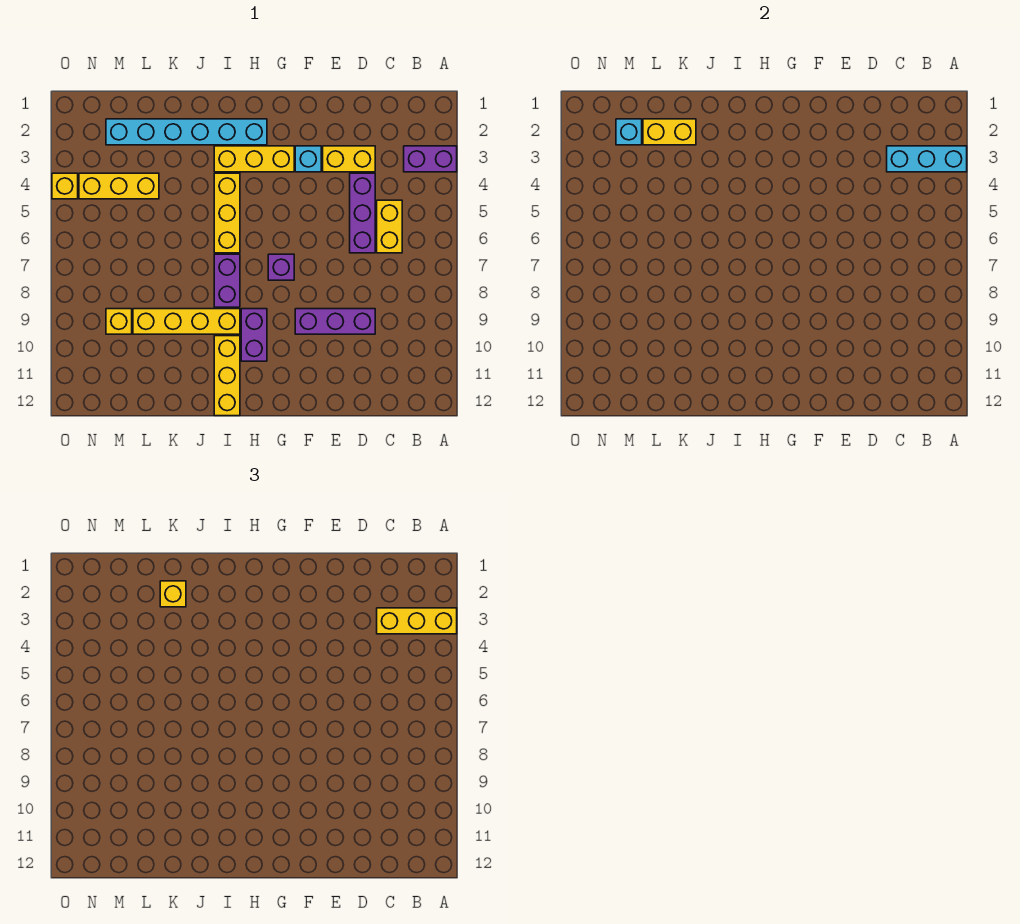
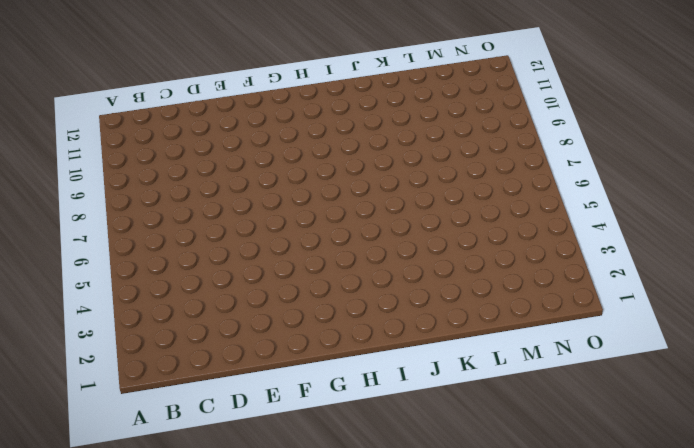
none -> purple brick A3:B3 level 1
none -> yellow brick C5:C6 level 1
none -> yellow brick D3:E3 level 1

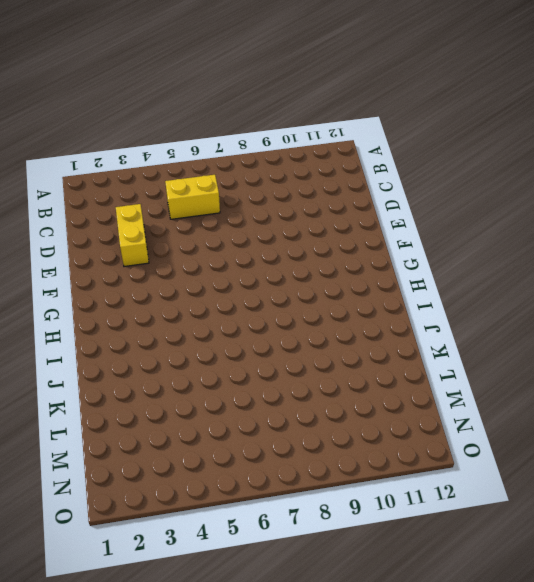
none -> purple brick A3:B3 level 1
none -> purple brick D4:D6 level 1
none -> purple brick D9:F9 level 1

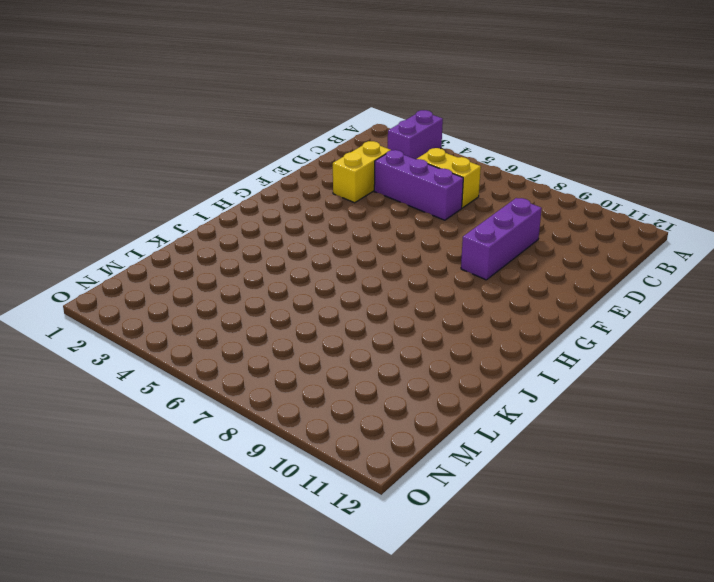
none -> cyan brick F3 level 1
none -> yellow brick G3:I3 level 1
none -> purple brick G7 level 1

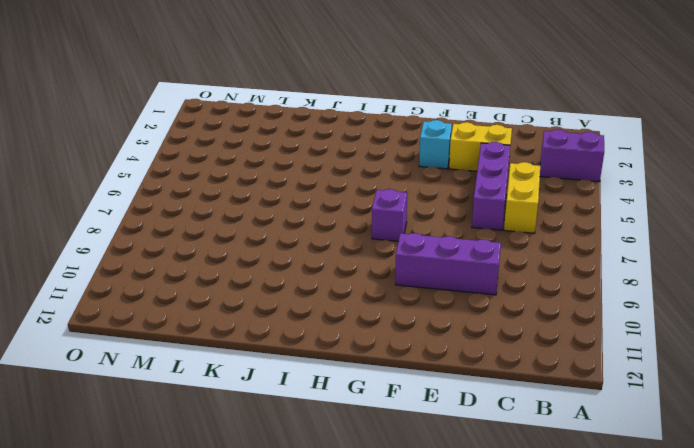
none -> yellow brick G3:I3 level 1
none -> cyan brick H2:M2 level 1
none -> purple brick H9:H10 level 1

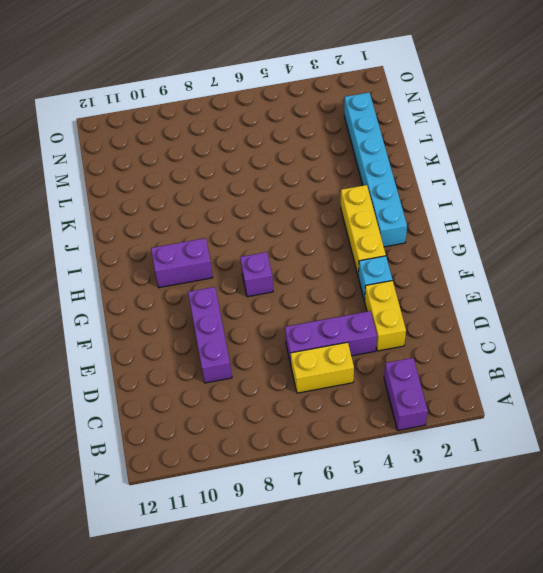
none -> yellow brick I4:I6 level 1
none -> purple brick I7:I8 level 1
none -> yellow brick I9:L9 level 1

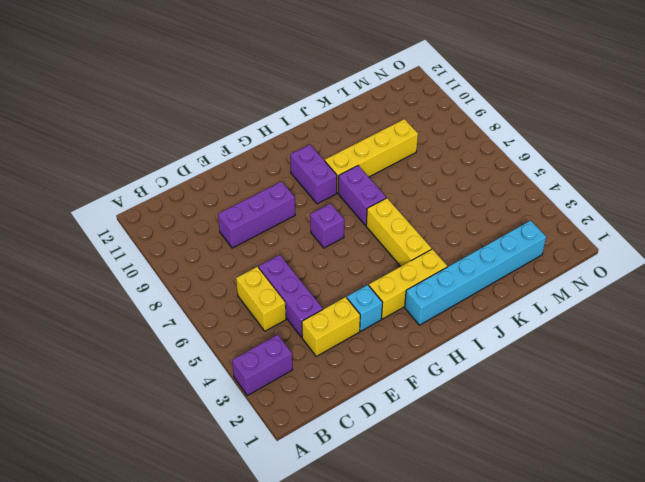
none -> yellow brick I10:I12 level 1
none -> yellow brick L4:N4 level 1
none -> yellow brick M9 level 1

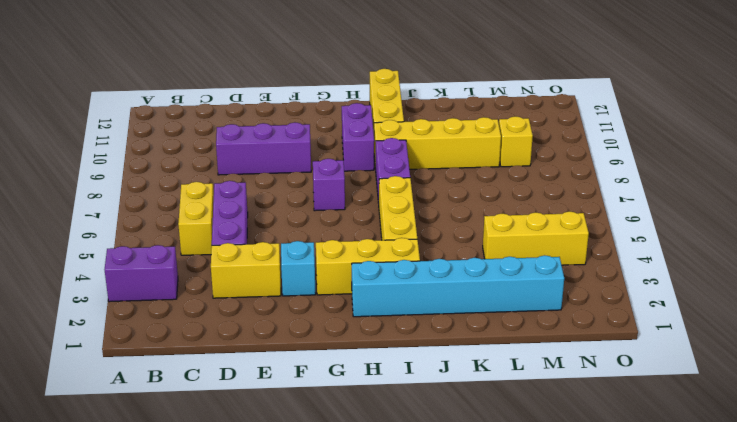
none -> yellow brick O4 level 1
none -> cyan brick A3:C3 level 2
none -> yellow brick K2:L2 level 2

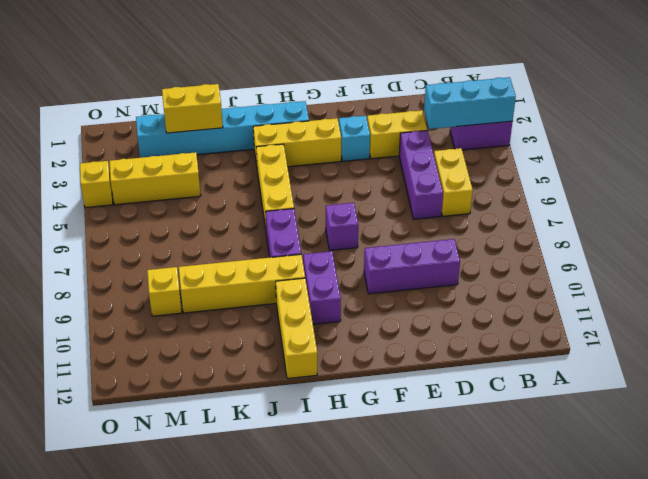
none -> cyan brick M2 level 2
none -> yellow brick A3:C3 level 3
none -> yellow brick K2 level 3

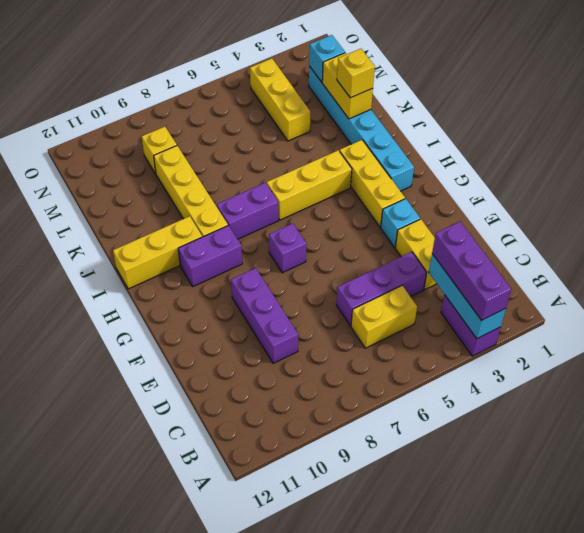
purple brick A3:C3 level 3 -> yellow brick A3:C3 level 3
none -> yellow brick O4 level 1

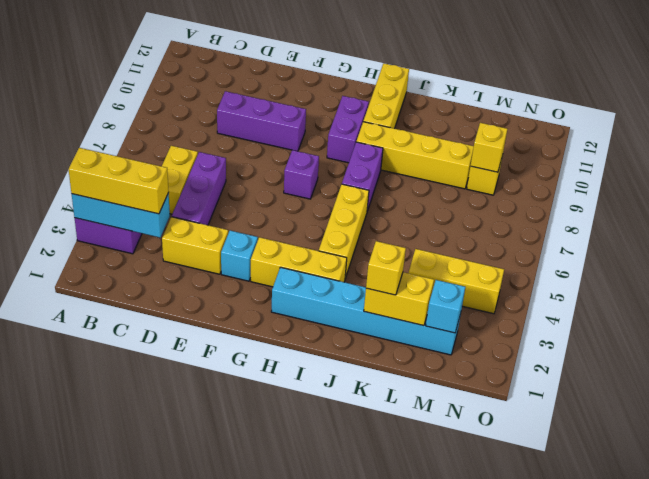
yellow brick M9 level 2 -> yellow brick O4 level 1

